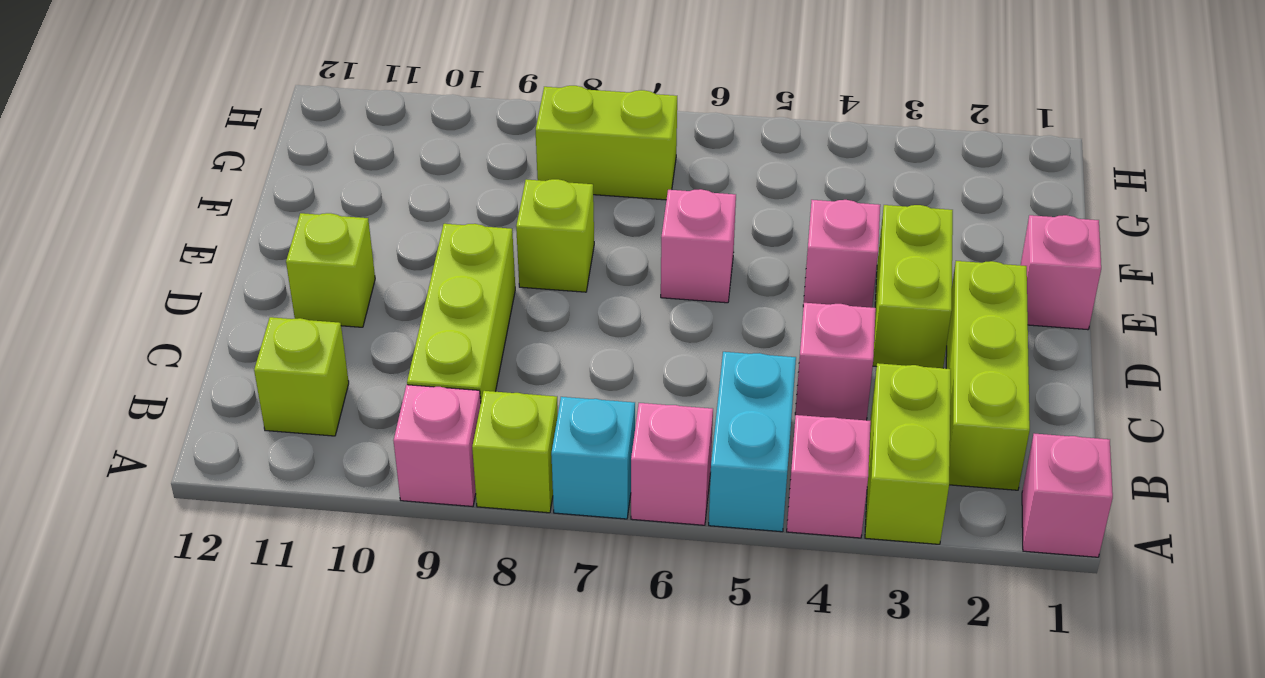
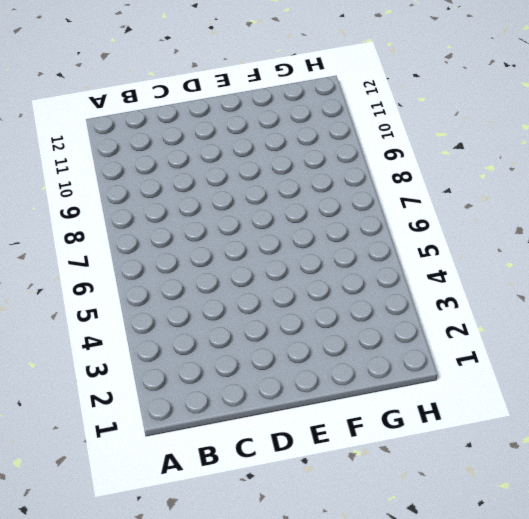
none -> pink brick A1 level 1
none -> lime brick A3:B3 level 1
none -> pink brick A4 level 1

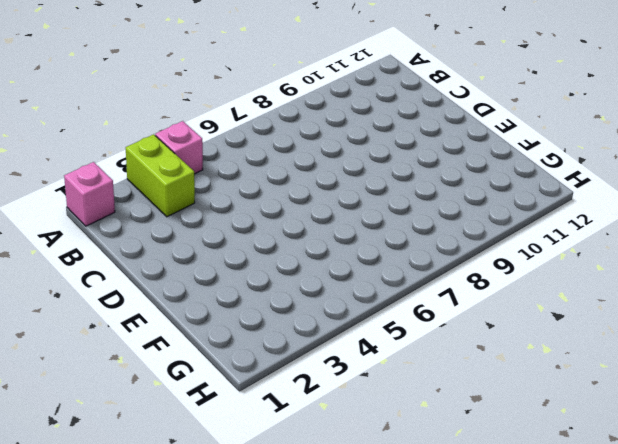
none -> cyan brick A5:B5 level 1
none -> pink brick A6 level 1
none -> cyan brick A7 level 1

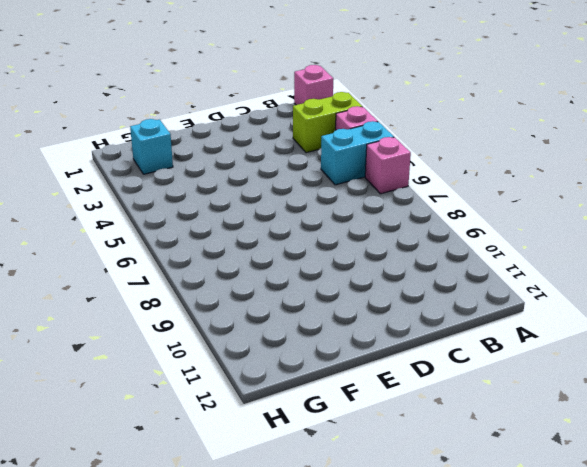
cyan brick G2 level 1 -> cyan brick A7 level 1
none -> lime brick A8 level 1
none -> pink brick A9 level 1
none -> lime brick B2:D2 level 1

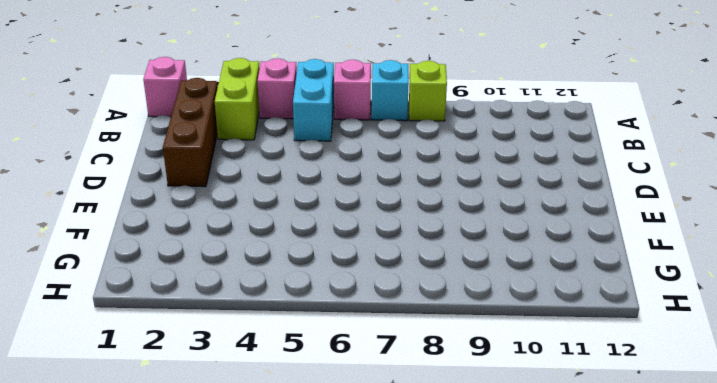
brown brick B2:D2 level 1 -> lime brick B2:D2 level 1
none -> pink brick A9 level 1
none -> lime brick B9:D9 level 1
none -> lime brick B11 level 1

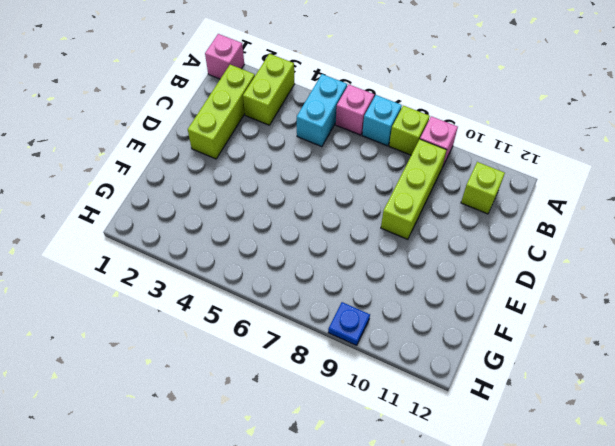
blue plate H9 level 1 -> none
none -> pink brick A4 level 1
none -> pink brick C4 level 1
none -> lime brick D3:E3 level 1

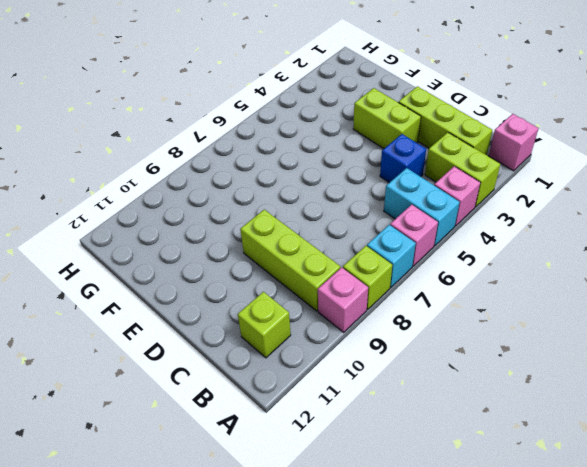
blue brick C4 level 1 -> pink brick C4 level 1
none -> lime brick D11 level 1
none -> pink brick E1 level 1
none -> pink brick E4 level 1

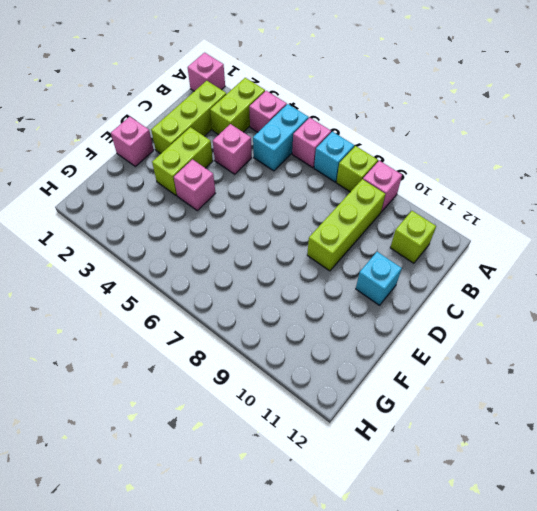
cyan brick D11 level 1 -> lime brick D11 level 1
none -> pink brick E6 level 1
none -> lime brick E8 level 1
none -> lime brick G7:G8 level 1

